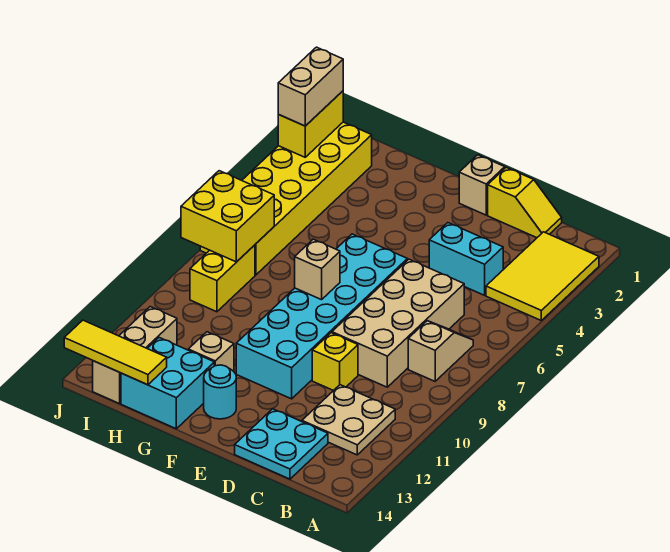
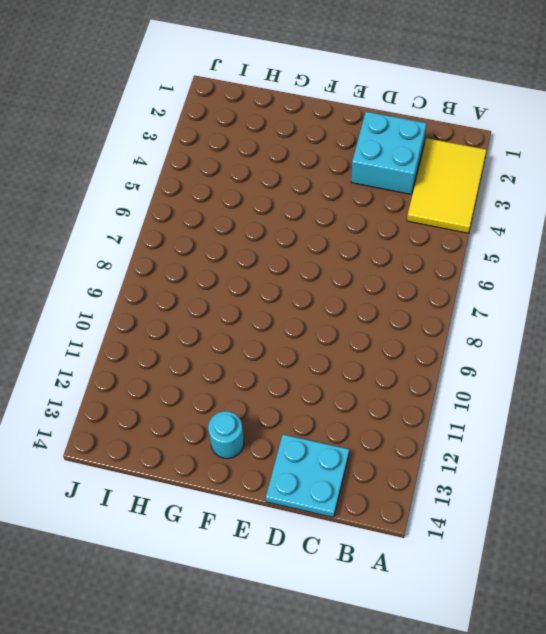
cyan brick C2:D3 level 1 -> cyan brick G13:H14 level 1
none -> tan slope B7:B8 level 1 top 8
none -> tan plate B11:C12 level 1
none -> yellow slope C1:D1 level 1 top D

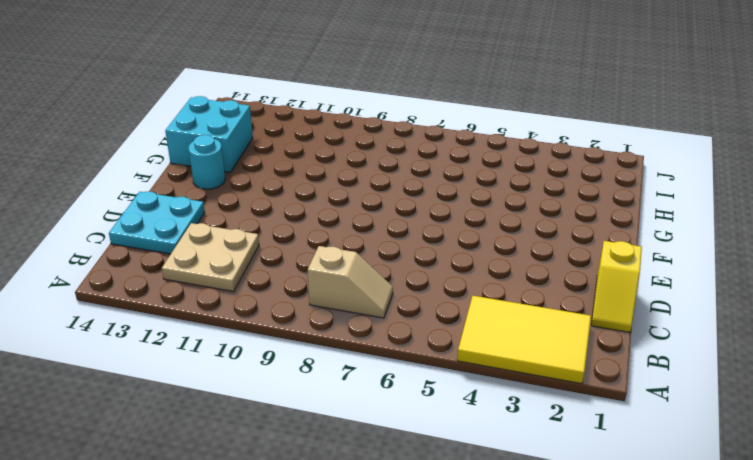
none -> cyan brick C4:D4 level 1
none -> tan brick C6:D9 level 1
none -> yellow brick D10 level 1

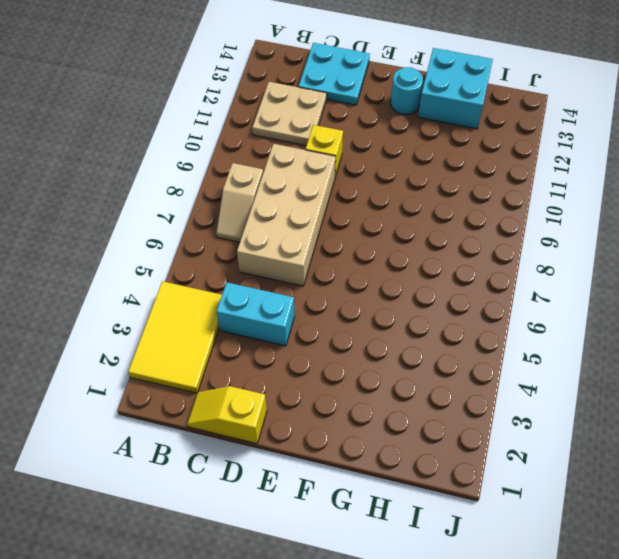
none -> tan brick E1 level 1
none -> cyan brick E6:F11 level 1
none -> tan brick G12 level 1

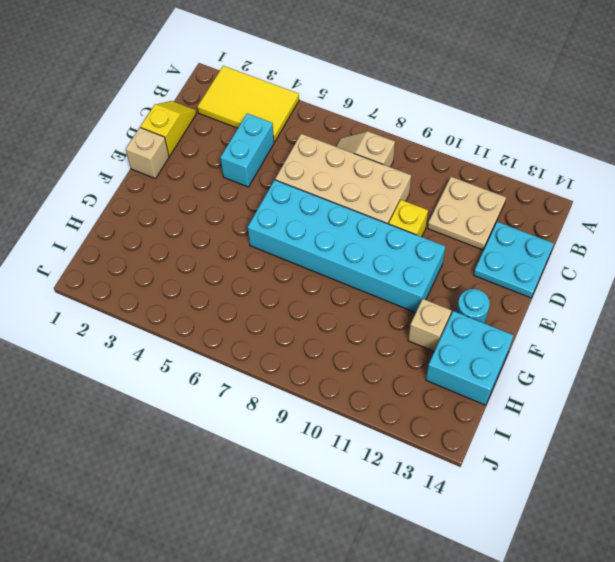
none -> yellow brick I2:J7 level 1
none -> yellow brick I8:I9 level 1
none -> tan brick I12:I14 level 1

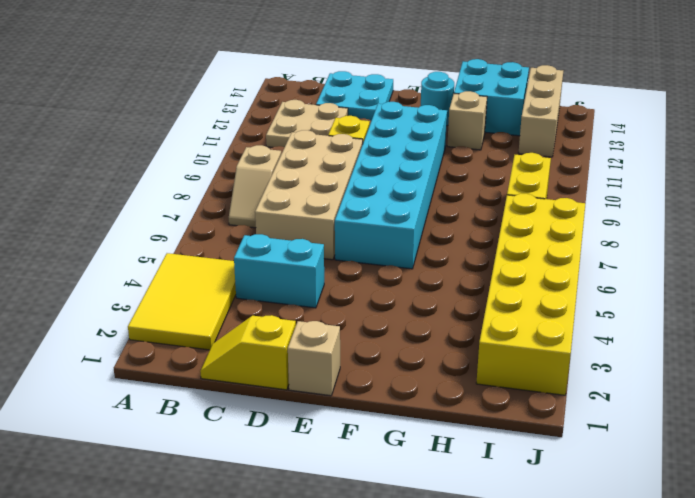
none -> tan brick F8 level 2
none -> yellow tile H14:J14 level 2
none -> yellow brick I7:J8 level 2

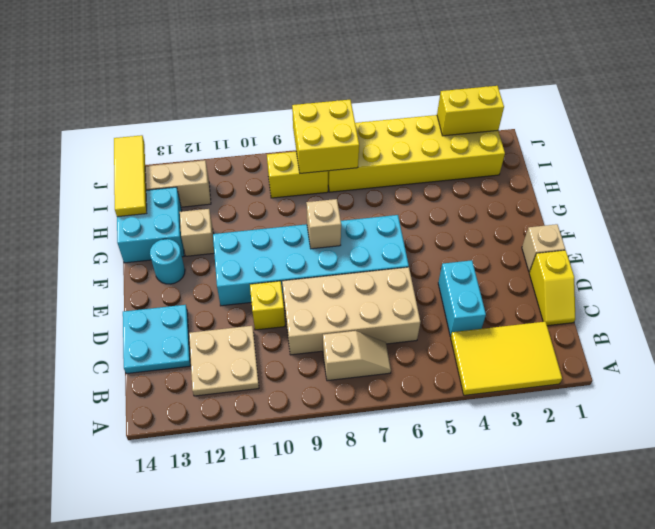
none -> tan brick J2:J3 level 3

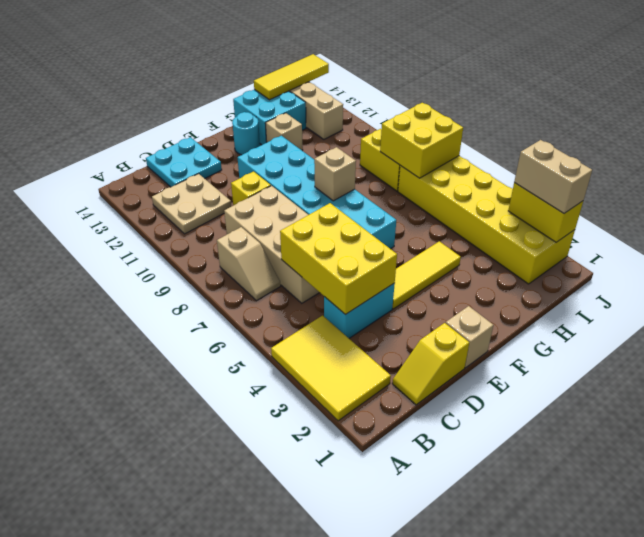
yellow brick C4:D6 level 2 -> none
yellow tile E4:G4 level 1 -> none

